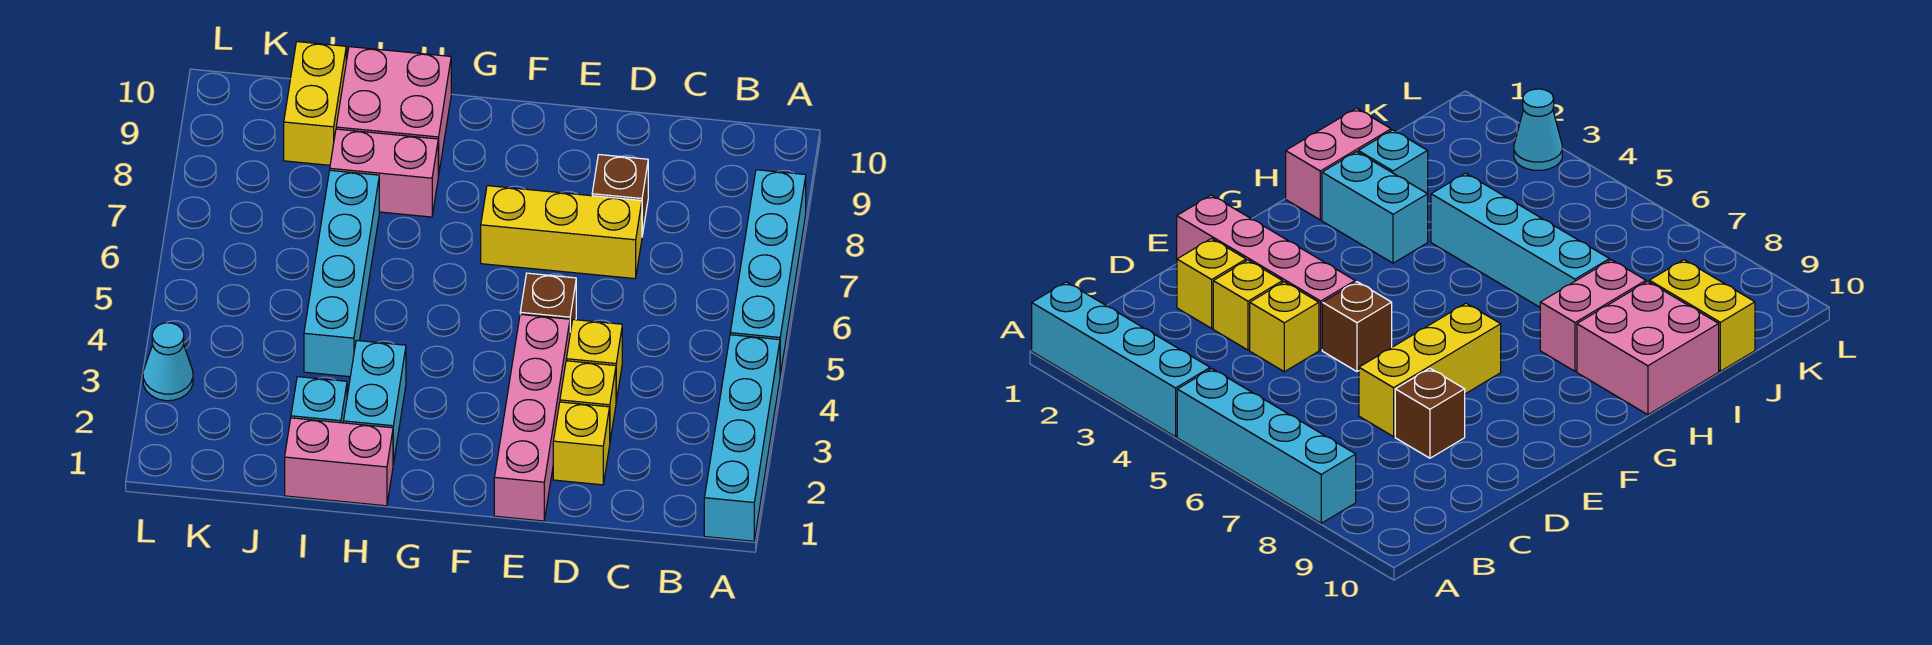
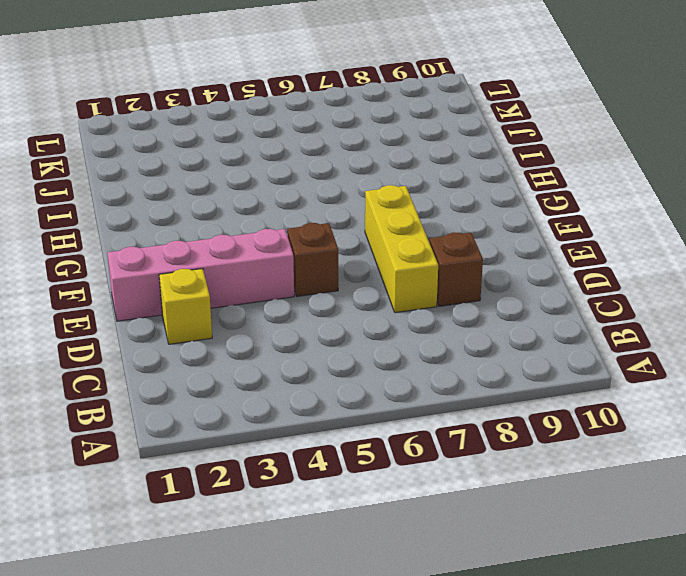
none -> cyan brick A1:A4 level 1
none -> cyan brick A5:A8 level 1
none -> yellow brick D3 level 1

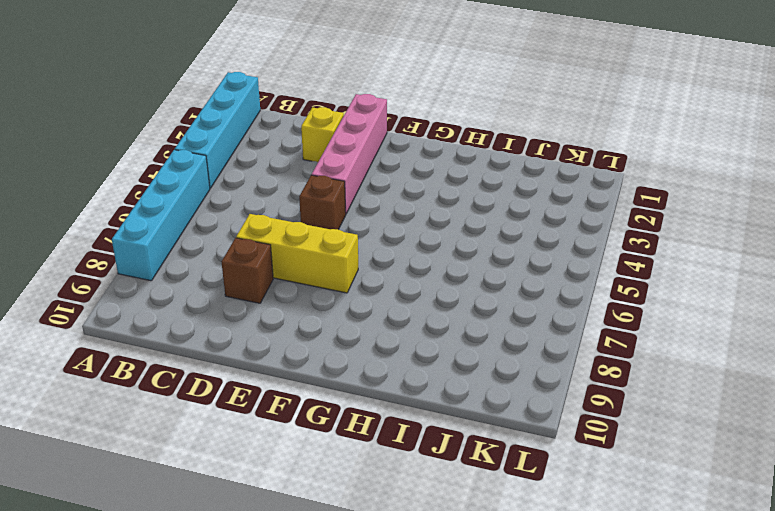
none -> yellow brick D3 level 1
none -> yellow brick D4 level 1
none -> pink brick H1:I1 level 1

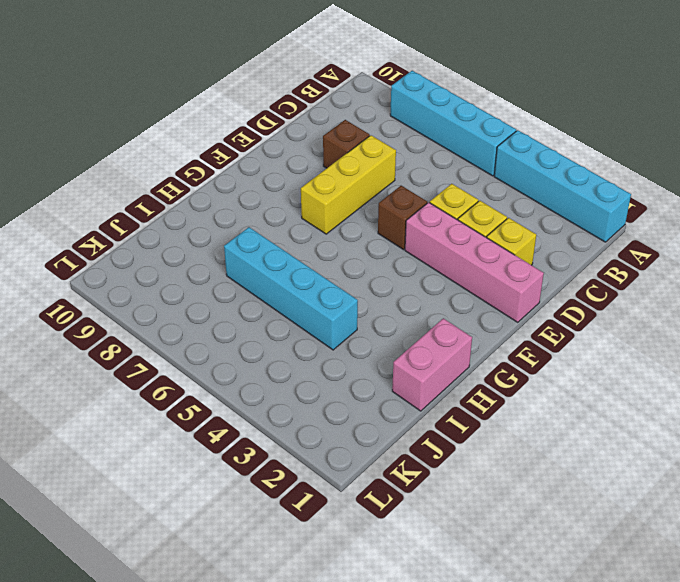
none -> cyan brick H2:H3 level 1
none -> pink brick H8:I8 level 1
none -> pink brick H9:I10 level 1

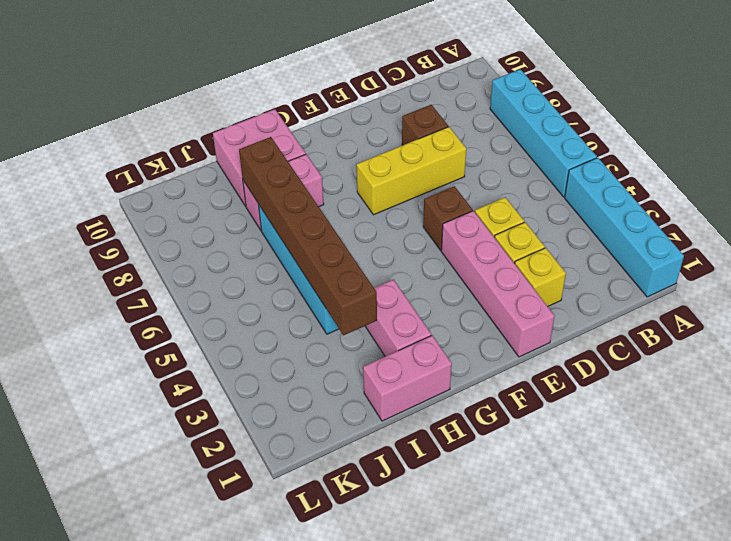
pink brick H2:H3 level 1 -> cyan brick H2:H3 level 1
brown brick I3:I8 level 2 -> none
none -> cyan brick I2 level 1
none -> yellow brick J9:J10 level 1
none -> cyan cone L3 level 1

